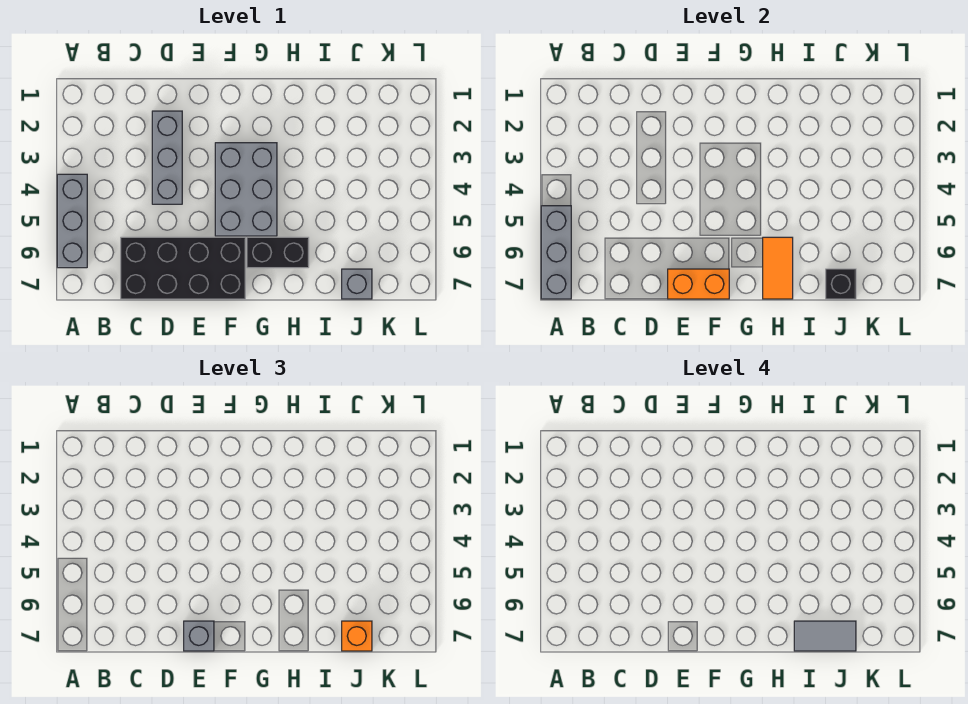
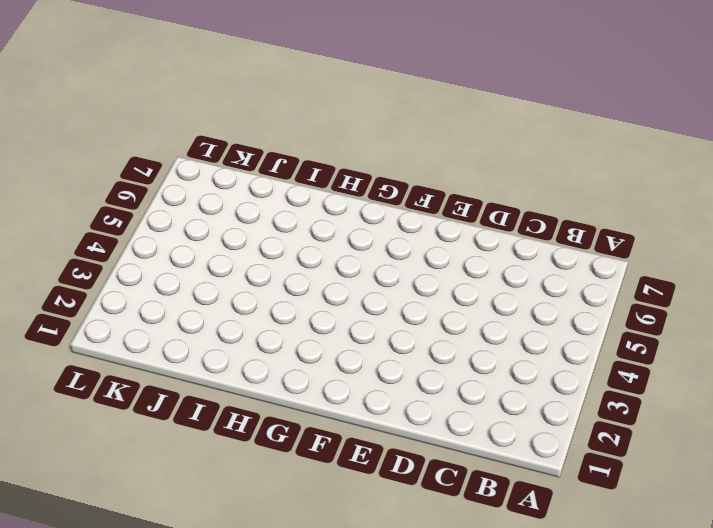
none -> grey brick A4:A6 level 1
none -> black brick C6:F7 level 1
none -> grey brick D2:D4 level 1

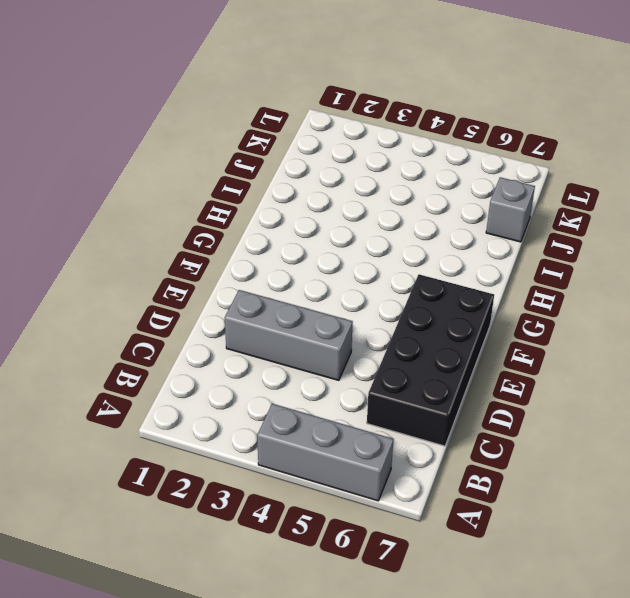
none -> grey brick F3:G5 level 1
none -> black brick G6:H6 level 1
none -> grey brick A5:A7 level 2

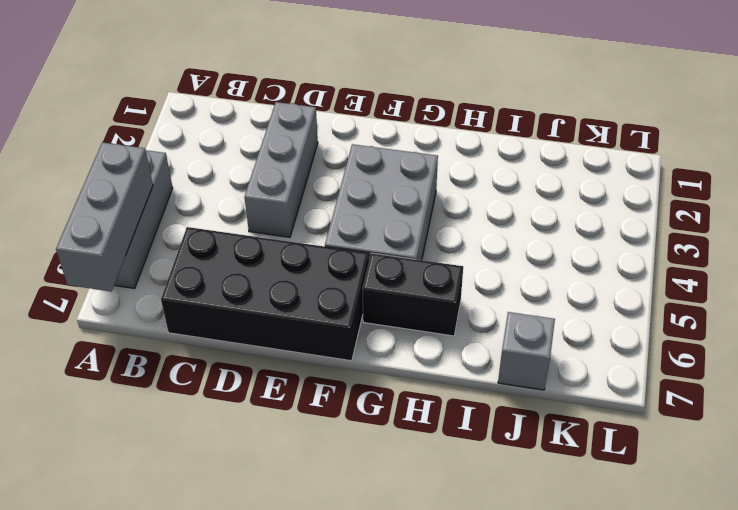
none -> orange brick E7:F7 level 2
none -> orange tile H6:H7 level 2
none -> black brick J7 level 2

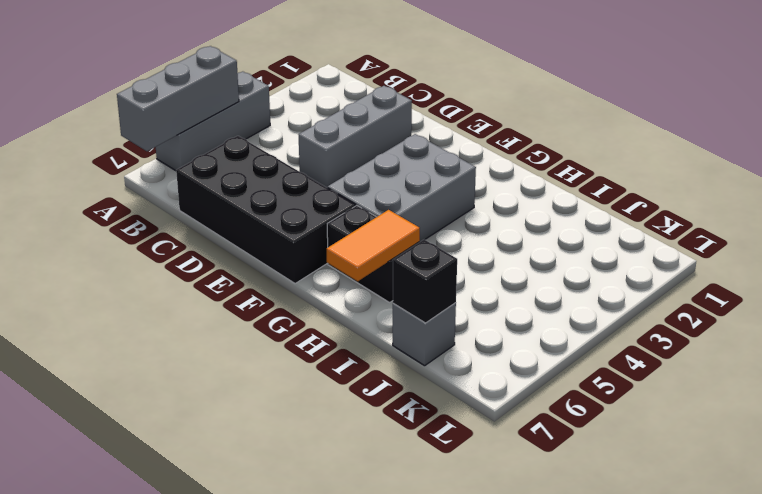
none -> orange brick E7:F7 level 2
none -> grey brick E7 level 3
none -> orange brick J7 level 3

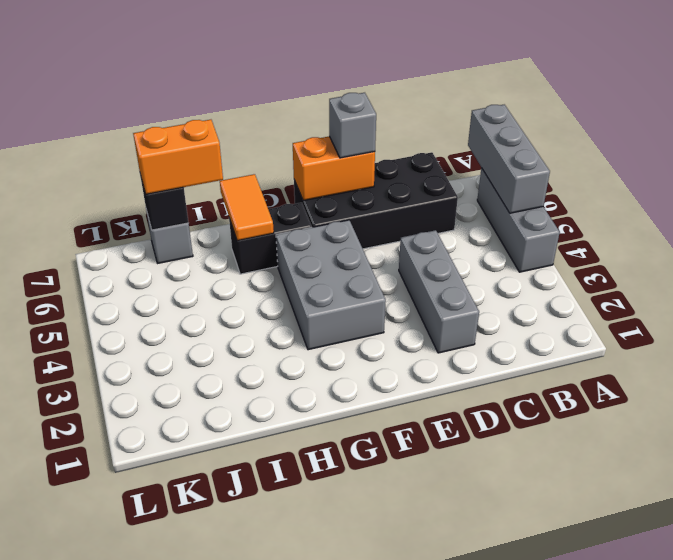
orange brick I7:J7 level 3 -> orange brick J7 level 3
none -> grey tile I7:J7 level 4

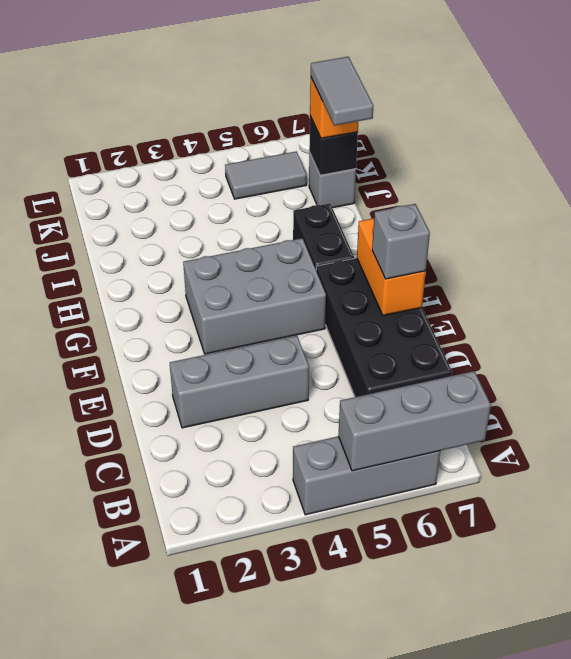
grey tile K5:K6 level 1 -> none
none -> orange tile H6:H7 level 2

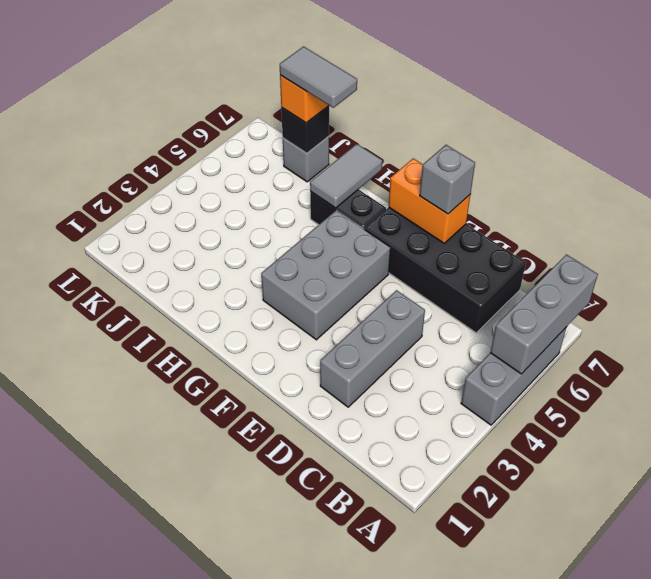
grey tile H6:H7 level 2 -> orange tile H6:H7 level 2

